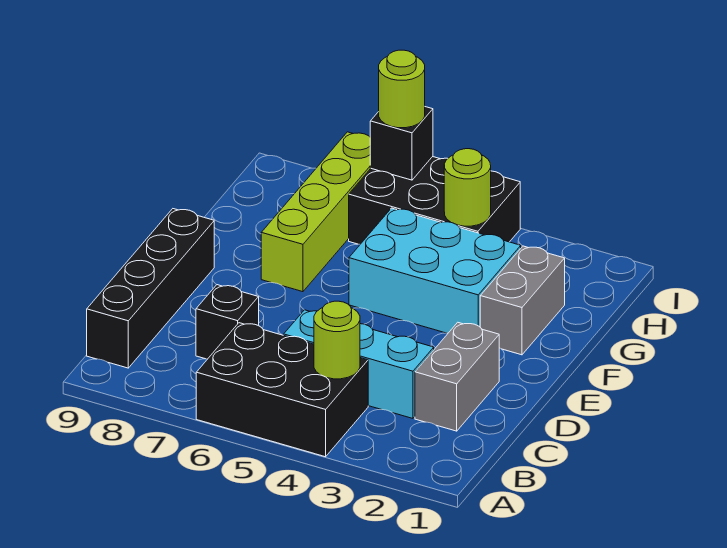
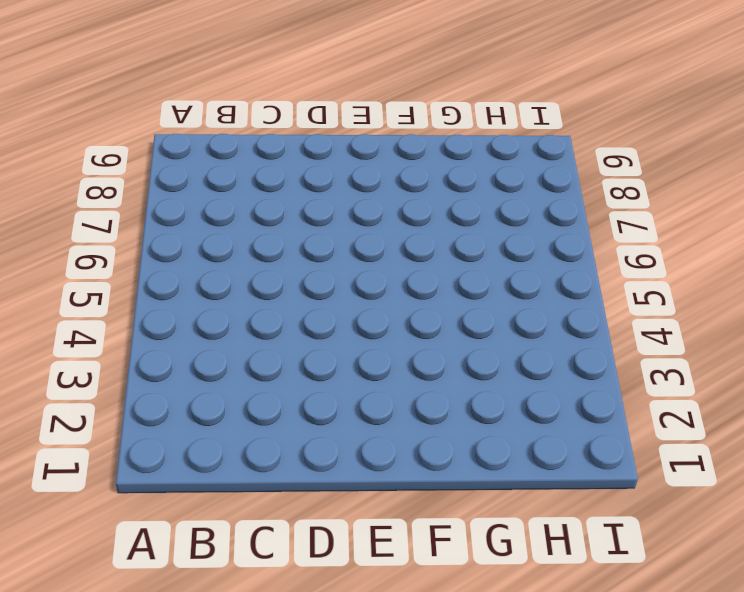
none -> black brick A4:B6 level 1
none -> black brick B9:E9 level 1
none -> grey brick C2:D2 level 1

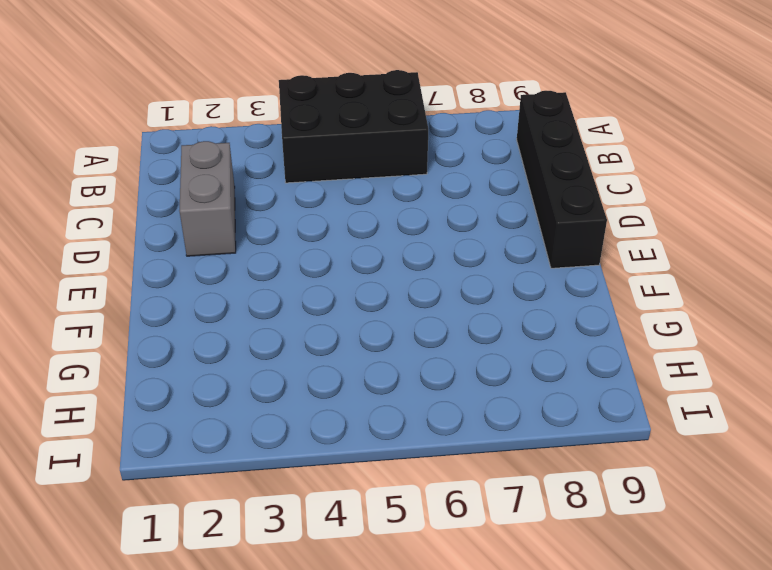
none -> cyan brick C3:C5 level 1
none -> black brick C7 level 1
none -> grey brick F2:G2 level 1

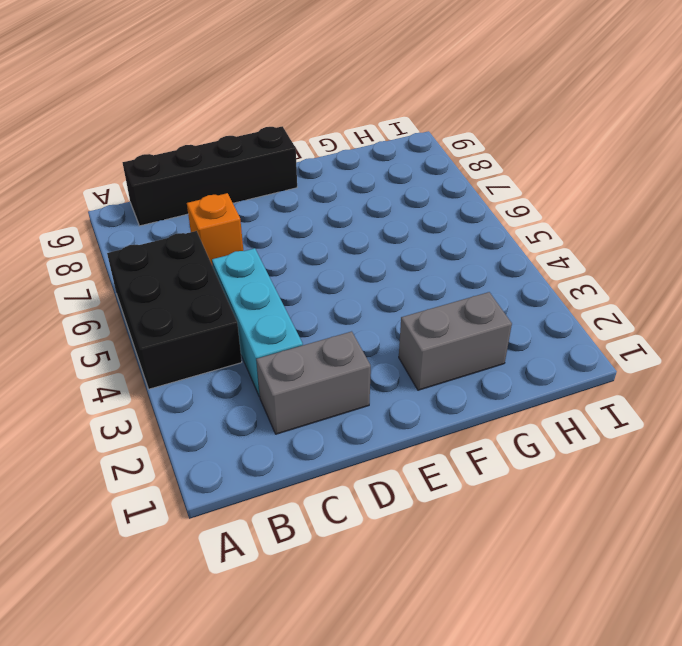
orange brick C7 level 1 -> black brick C7 level 1
none -> cyan brick F3:G5 level 1
none -> lime brick F7:I7 level 1
none -> black brick H4:I6 level 1

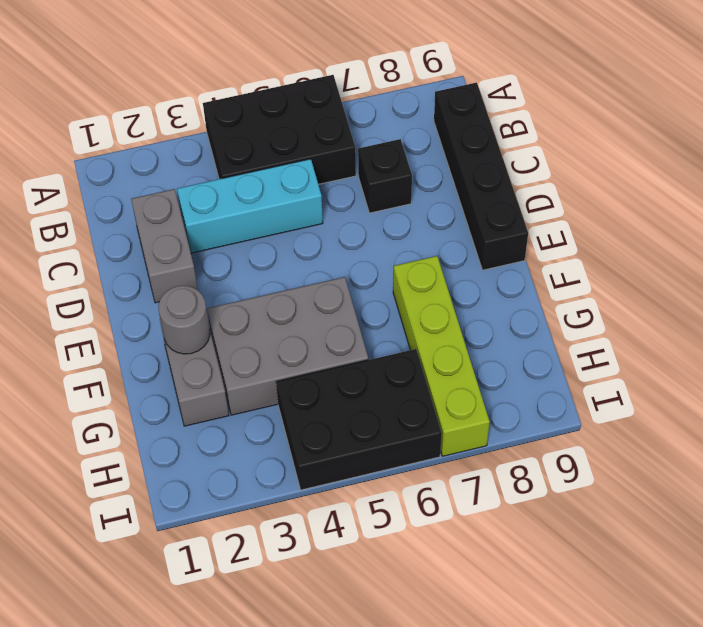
grey round brick F2 level 2 -> none
grey brick F3:G5 level 1 -> cyan brick F3:G5 level 1
none -> lime round brick B4 level 2
none -> lime round brick H4 level 2
none -> black brick I6 level 2

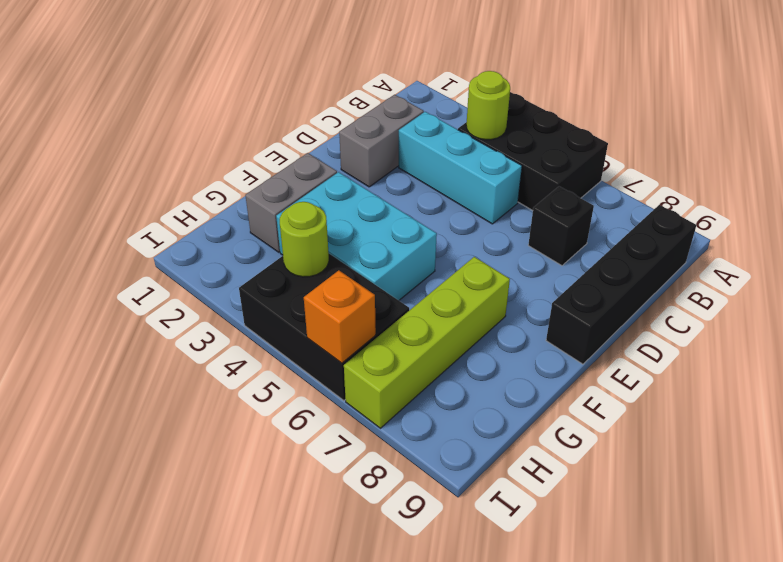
orange brick I6 level 2 -> black brick I6 level 2
none -> lime round brick I6 level 3

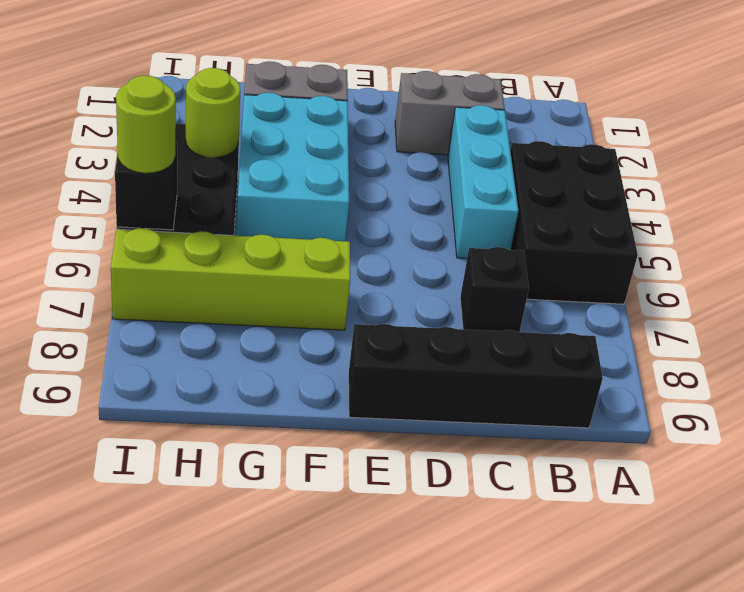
none -> lime round brick B4 level 2

